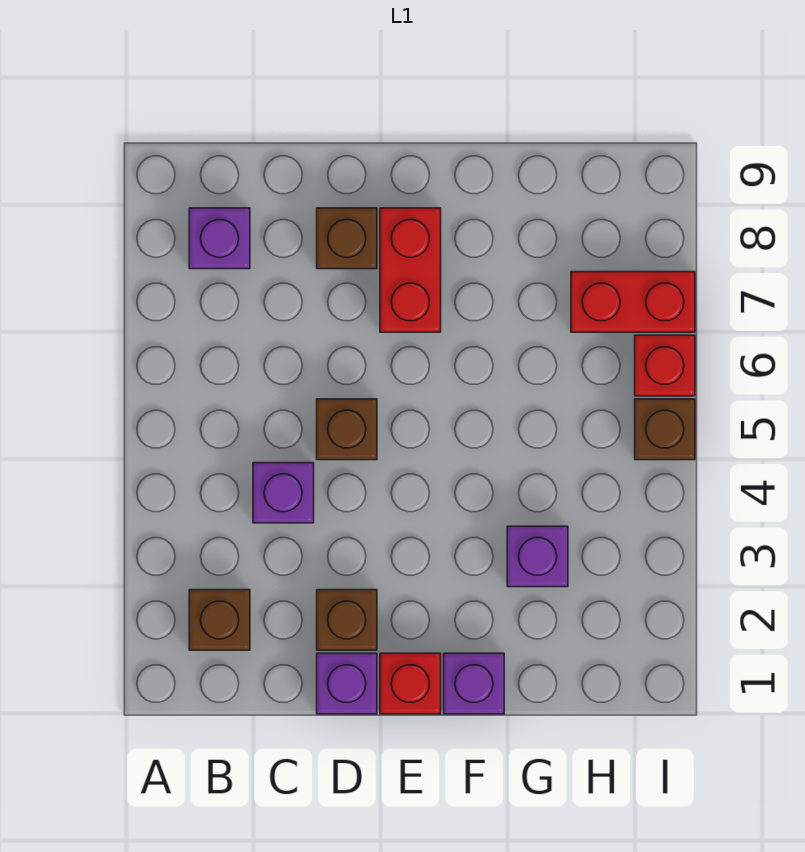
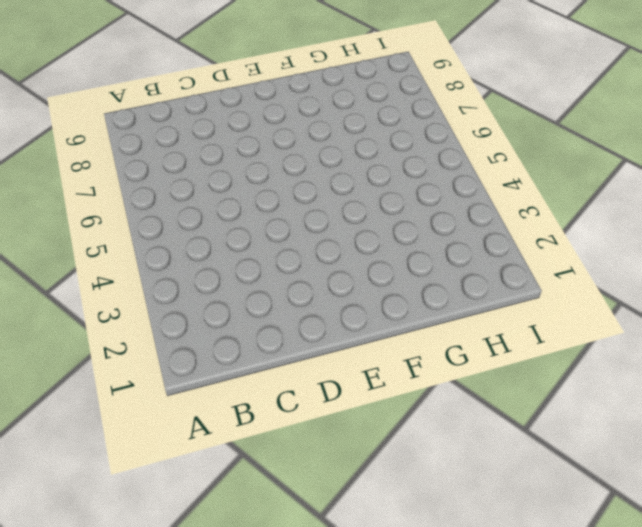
none -> brown brick B2 level 1
none -> purple brick B8 level 1
none -> purple brick C4 level 1

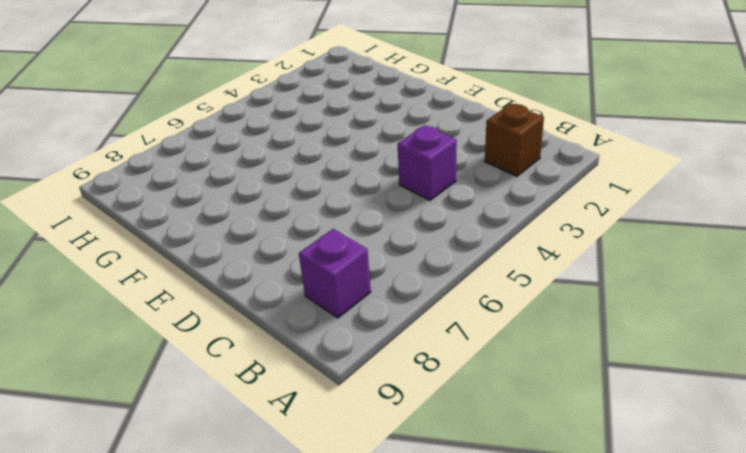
none -> purple brick D1 level 1
none -> brown brick D2 level 1
none -> brown brick D5 level 1

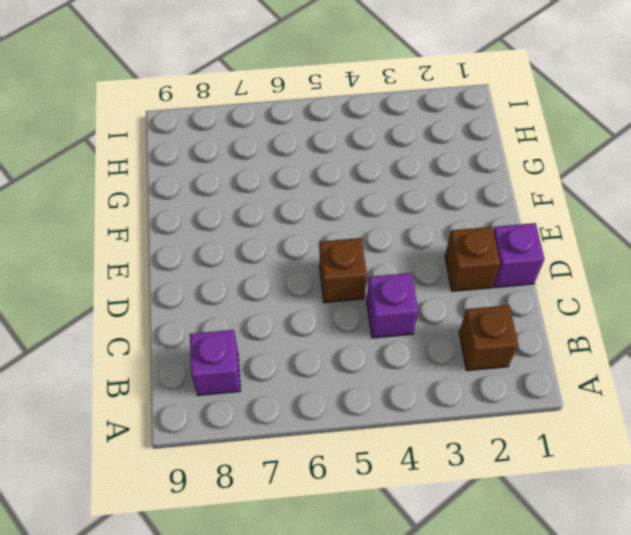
none -> brown brick D8 level 1
none -> red brick E1 level 1
none -> red brick E7:E8 level 1

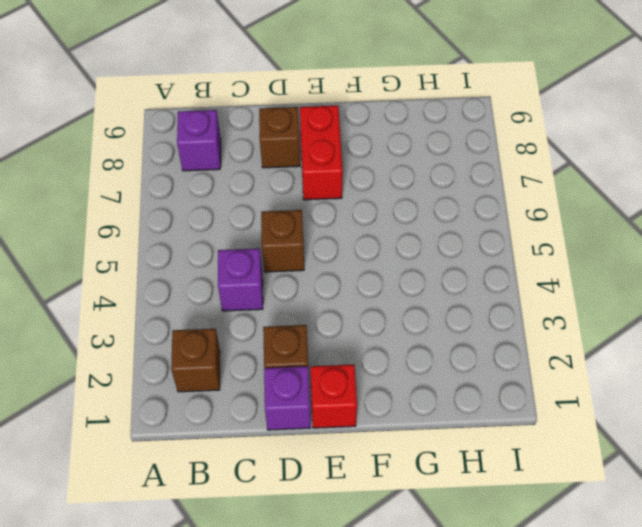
none -> purple brick F1 level 1
none -> purple brick G3 level 1
none -> red brick H7:I7 level 1

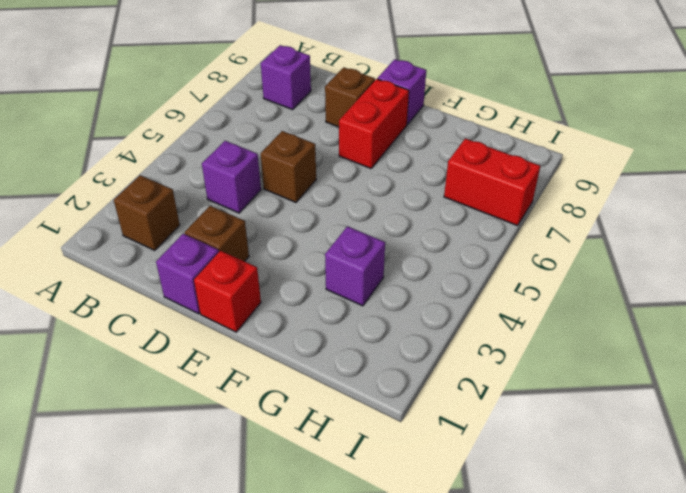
purple brick E9 level 1 -> purple brick F1 level 1
none -> brown brick I5 level 1
none -> red brick I6 level 1

